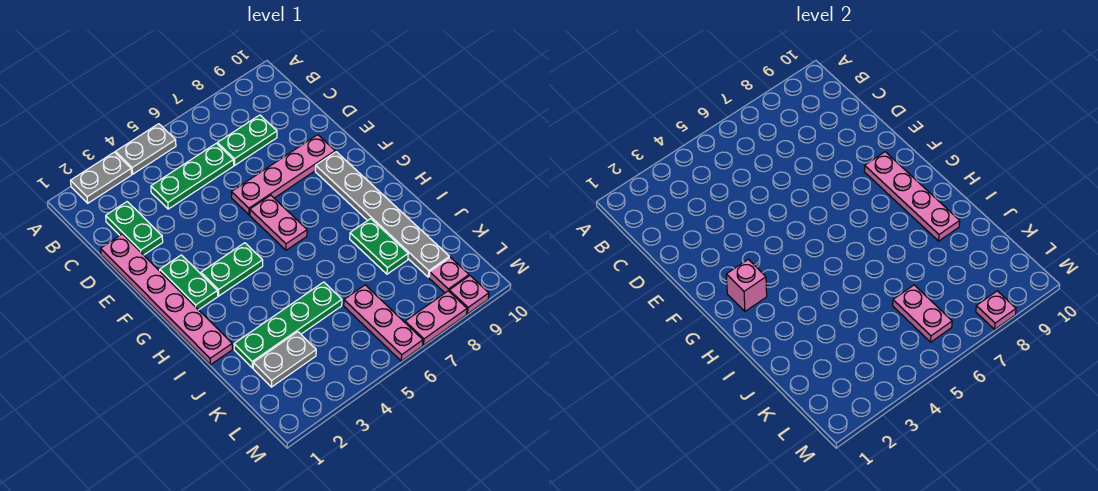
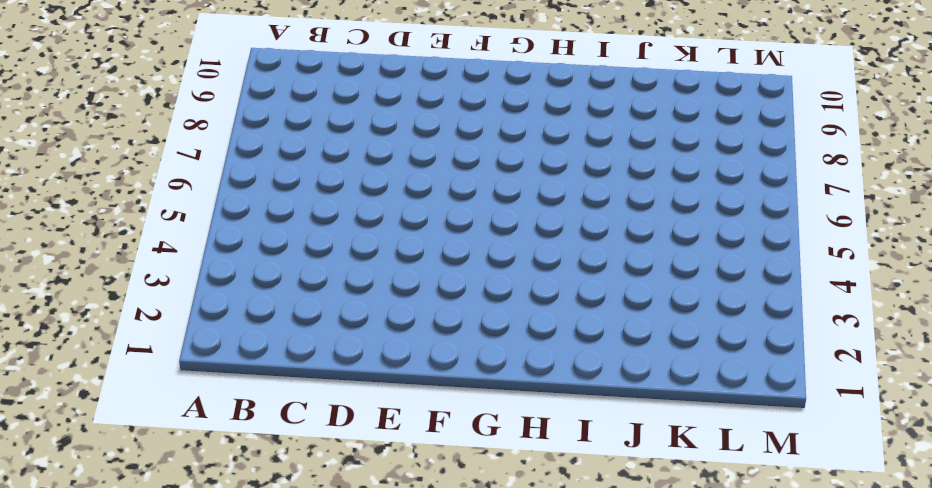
none -> grey plate A2:A3 level 1
none -> grey plate A4:A5 level 1
none -> green plate C2:D2 level 1

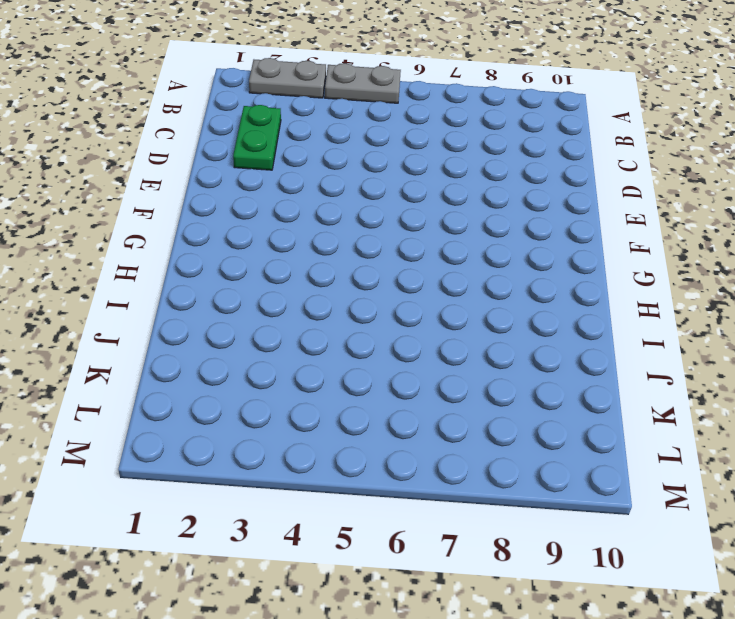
none -> green plate C4:C6 level 1
none -> green plate C7:C8 level 1
none -> pink plate D1:I1 level 1

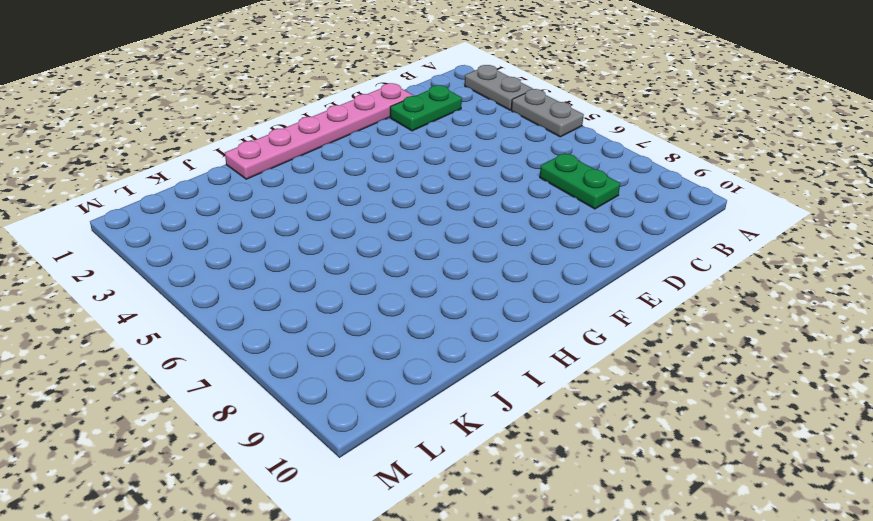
none -> green plate C4:C6 level 1
none -> pink plate E6:E9 level 1
none -> green plate F2:G2 level 1

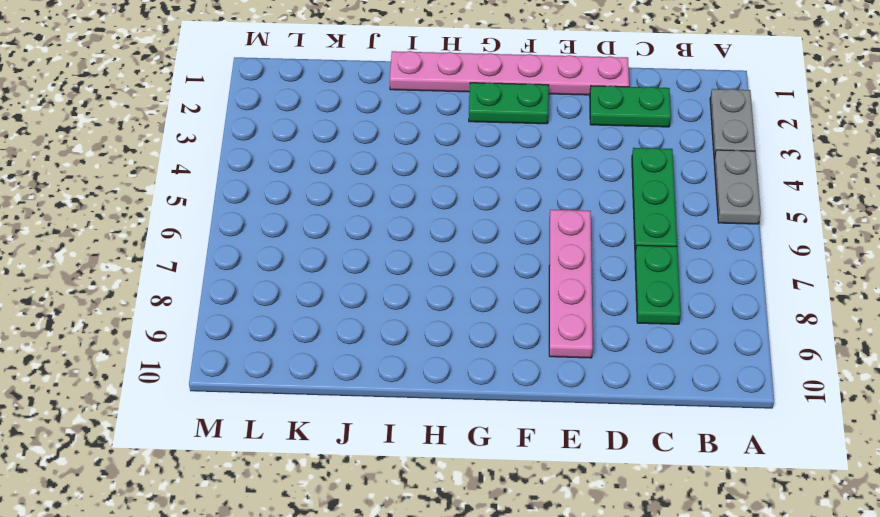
none -> pink plate F6:G6 level 1
none -> grey plate F9:K9 level 1
none -> green plate G3:G4 level 1

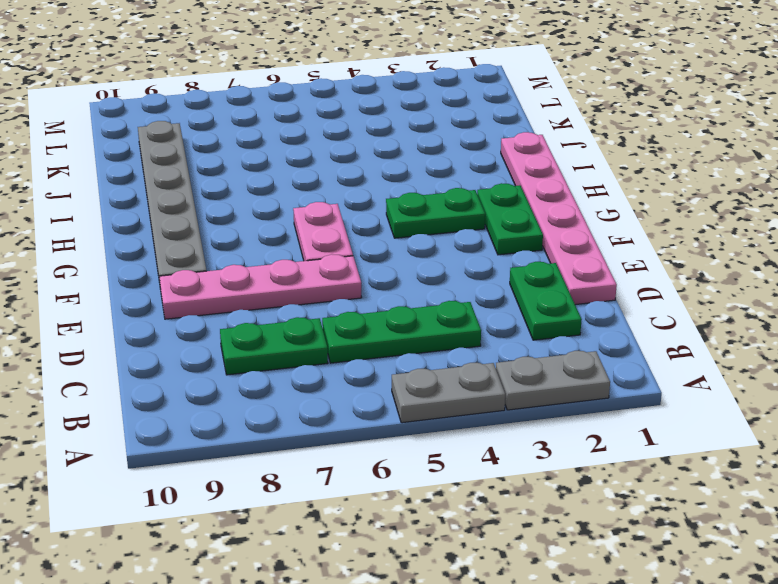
none -> green plate I8:J8 level 1
none -> green plate J2:J5 level 1
none -> grey plate K2:K3 level 1

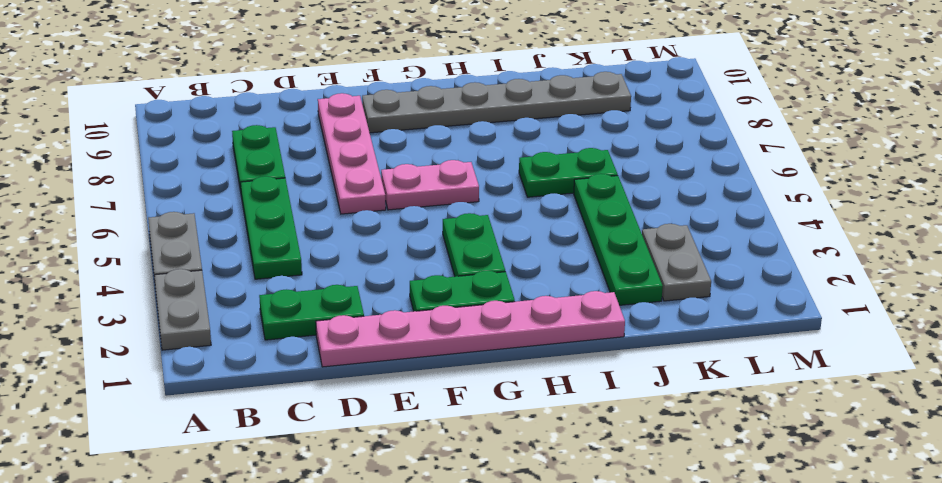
green plate I6:J6 level 1 -> green plate I8:J8 level 1
none -> pink plate K6:M6 level 1
none -> pink plate L9 level 1
none -> pink plate M7:M8 level 1

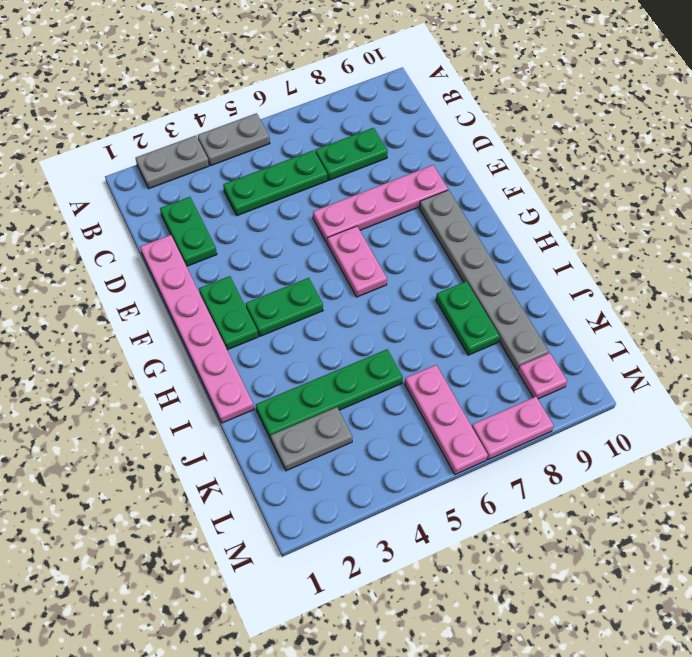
none -> pink plate M9 level 1
none -> pink plate F9:I9 level 2
none -> pink brick G2 level 2

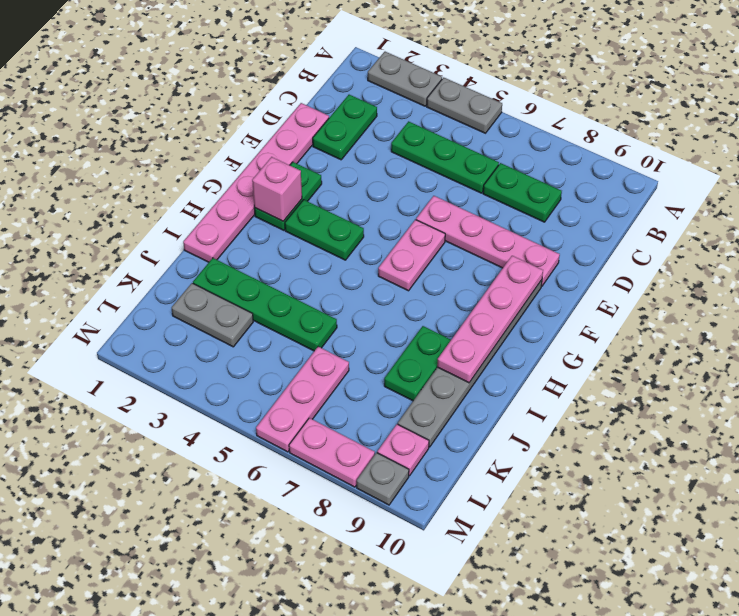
grey plate M9 level 1 -> pink plate M9 level 1
none -> pink plate K6:L6 level 2
none -> pink plate M8 level 2

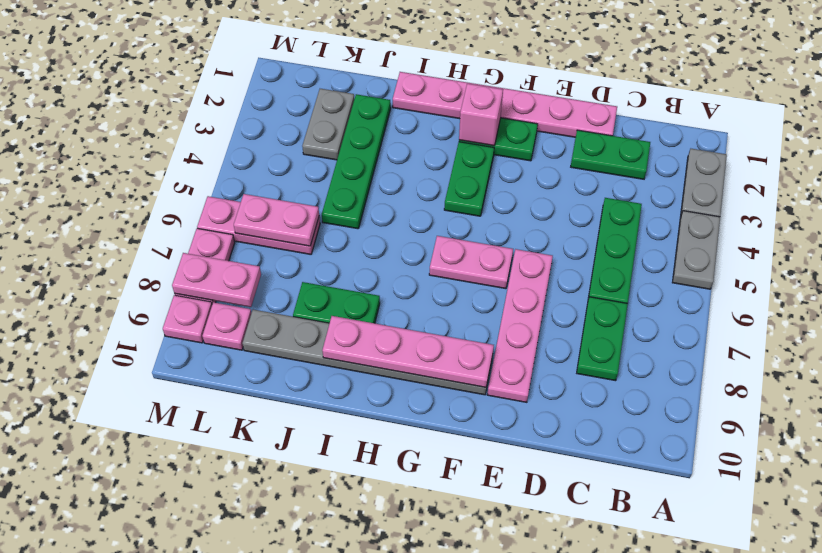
pink plate L8:M8 level 2 -> pink plate M8 level 2

